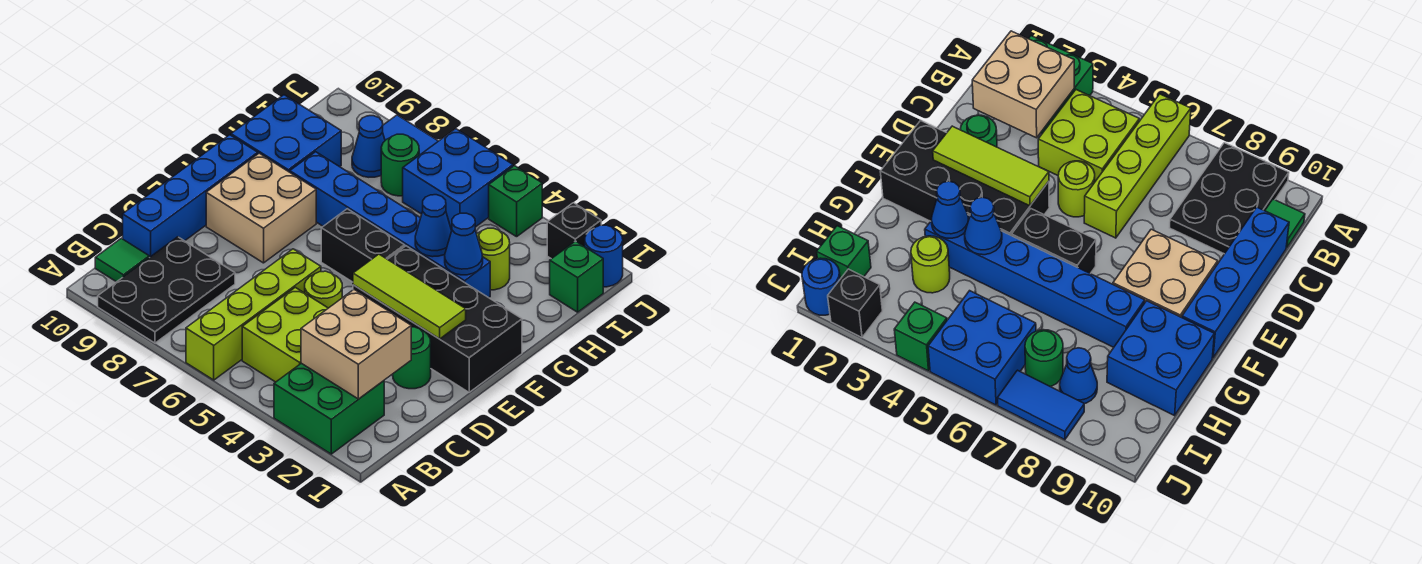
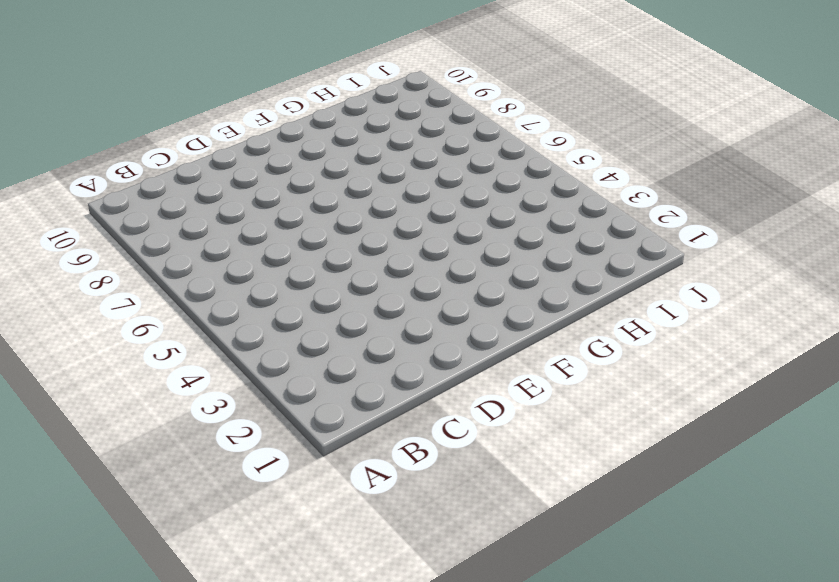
none -> green brick A2:B3 level 1
none -> lime brick A6:D6 level 1
none -> black plate A8:C9 level 1

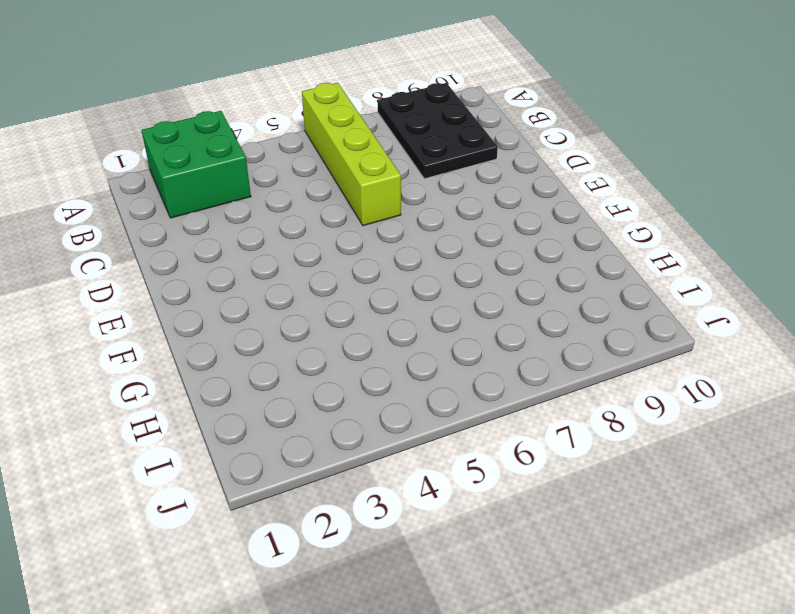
none -> lime brick B4:C5 level 1
none -> green tile B10 level 1
none -> blue brick C10:F10 level 1

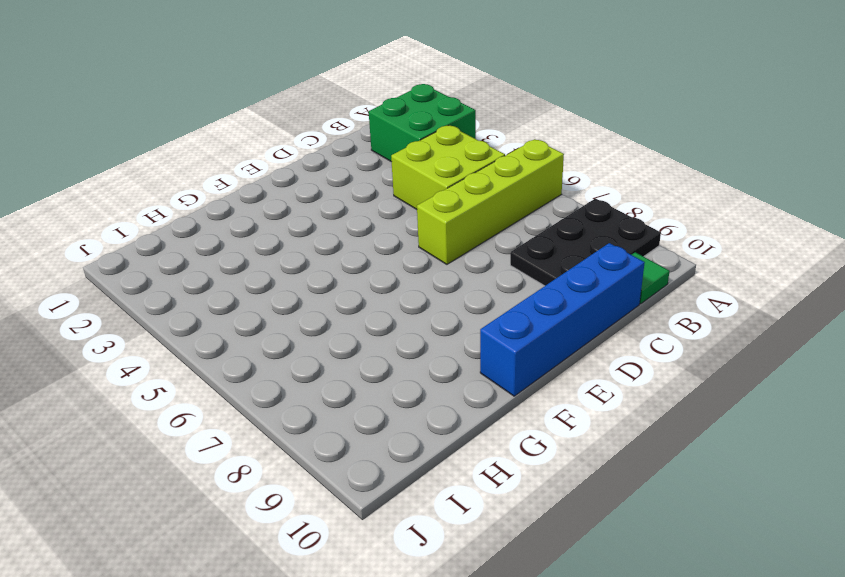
none -> green round brick D2 level 1
none -> lime round brick D5 level 1
none -> black brick E1:F4 level 1

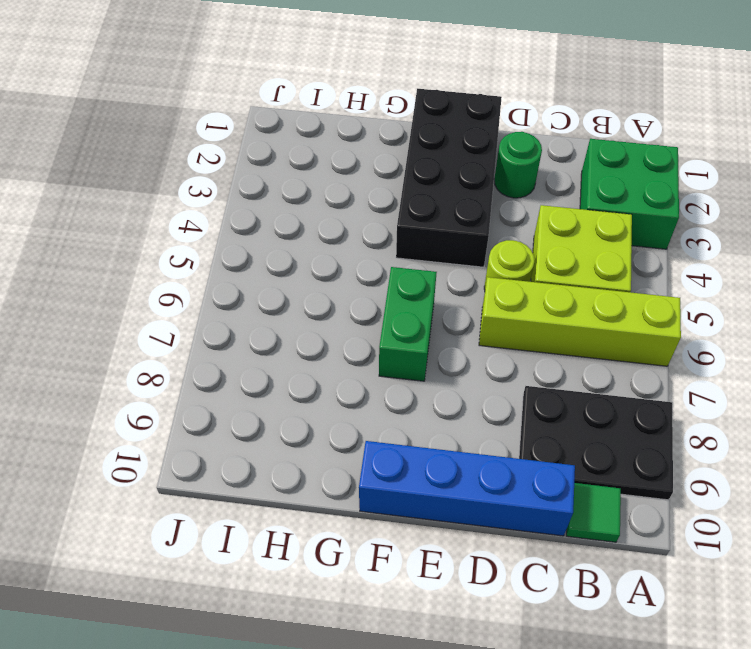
green brick F6:F7 level 1 -> black brick F5:F6 level 1
none -> tan brick E8:F9 level 1
none -> blue brick G3:G8 level 1
none -> blue brick G9:H10 level 1

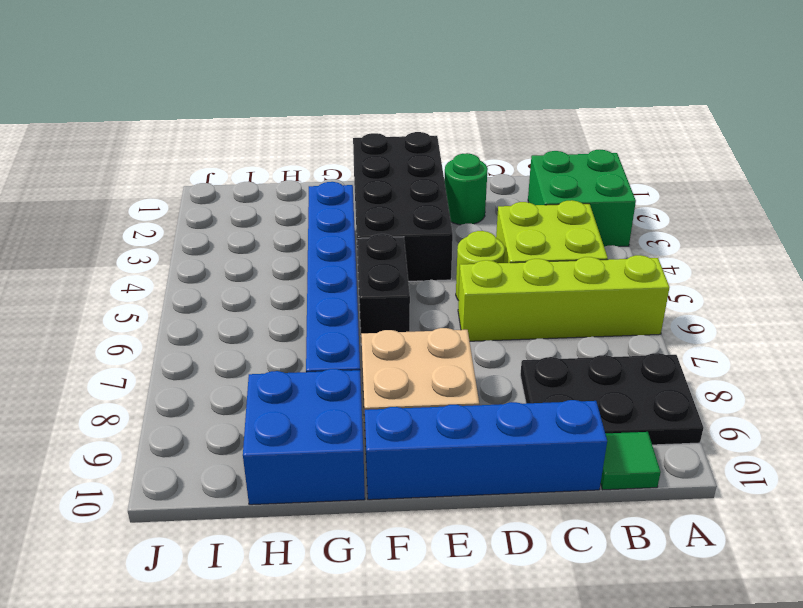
none -> lime round brick H3 level 1
none -> green brick I1 level 1
none -> blue brick I5:J6 level 1

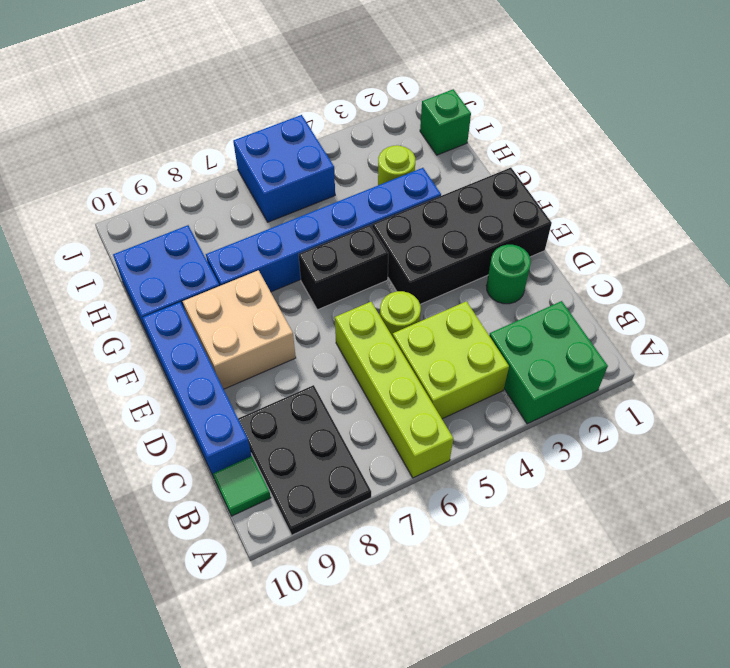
none -> green round brick I7 level 1
none -> blue cone I8 level 1
none -> blue round brick J1 level 1

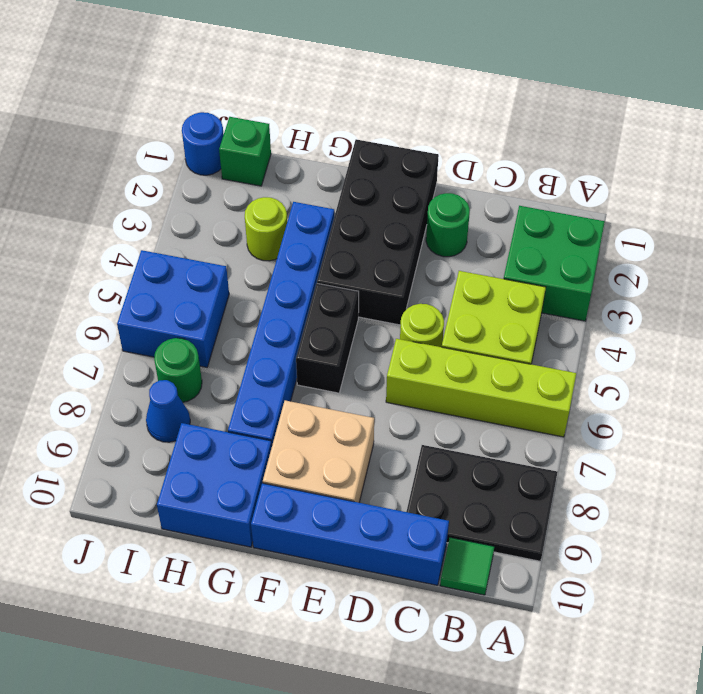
none -> black brick J2 level 1
none -> green brick J4 level 1
none -> blue tile J7:J8 level 1

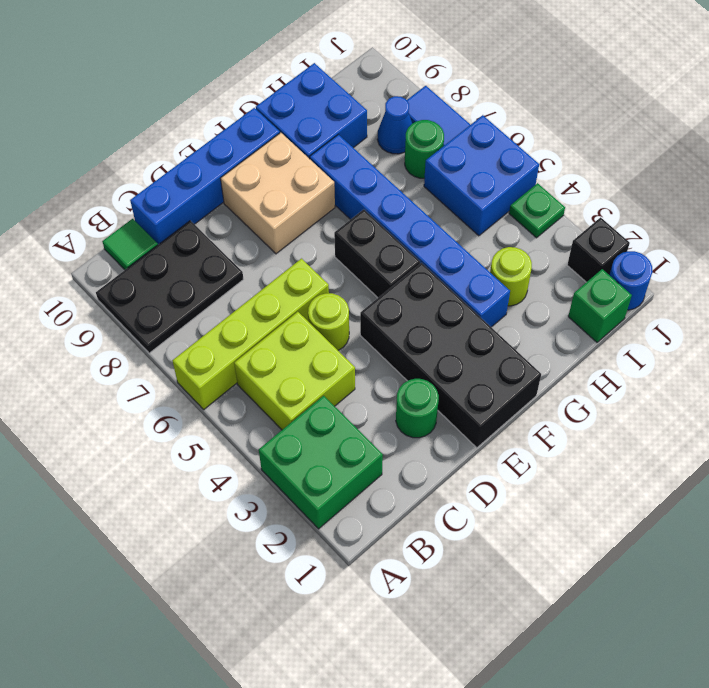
green plate J4 level 1 -> green brick J4 level 1
none -> tan brick B2:C3 level 2
none -> lime tile E2:E4 level 2
none -> blue cone G3 level 2

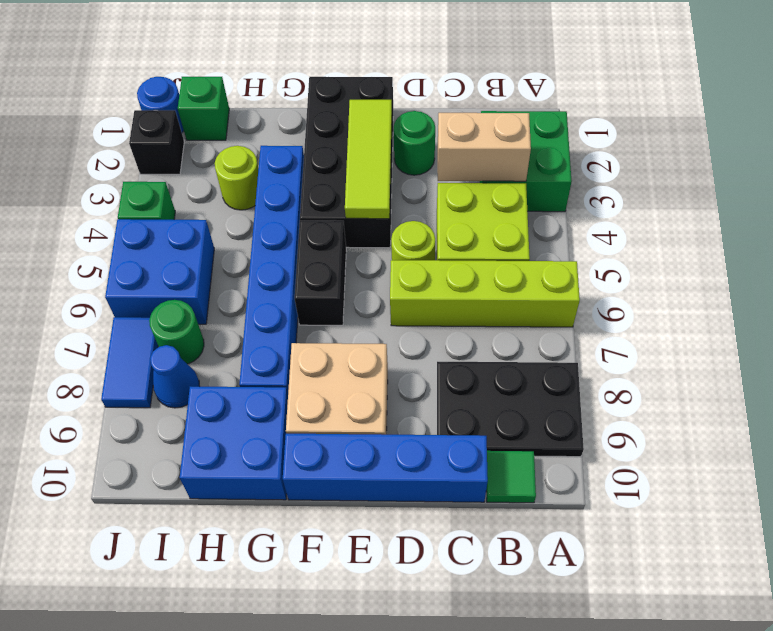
tan brick B3:C3 level 2 -> tan brick B2:C3 level 2
none -> blue cone G3 level 2
none -> blue cone G4 level 2

